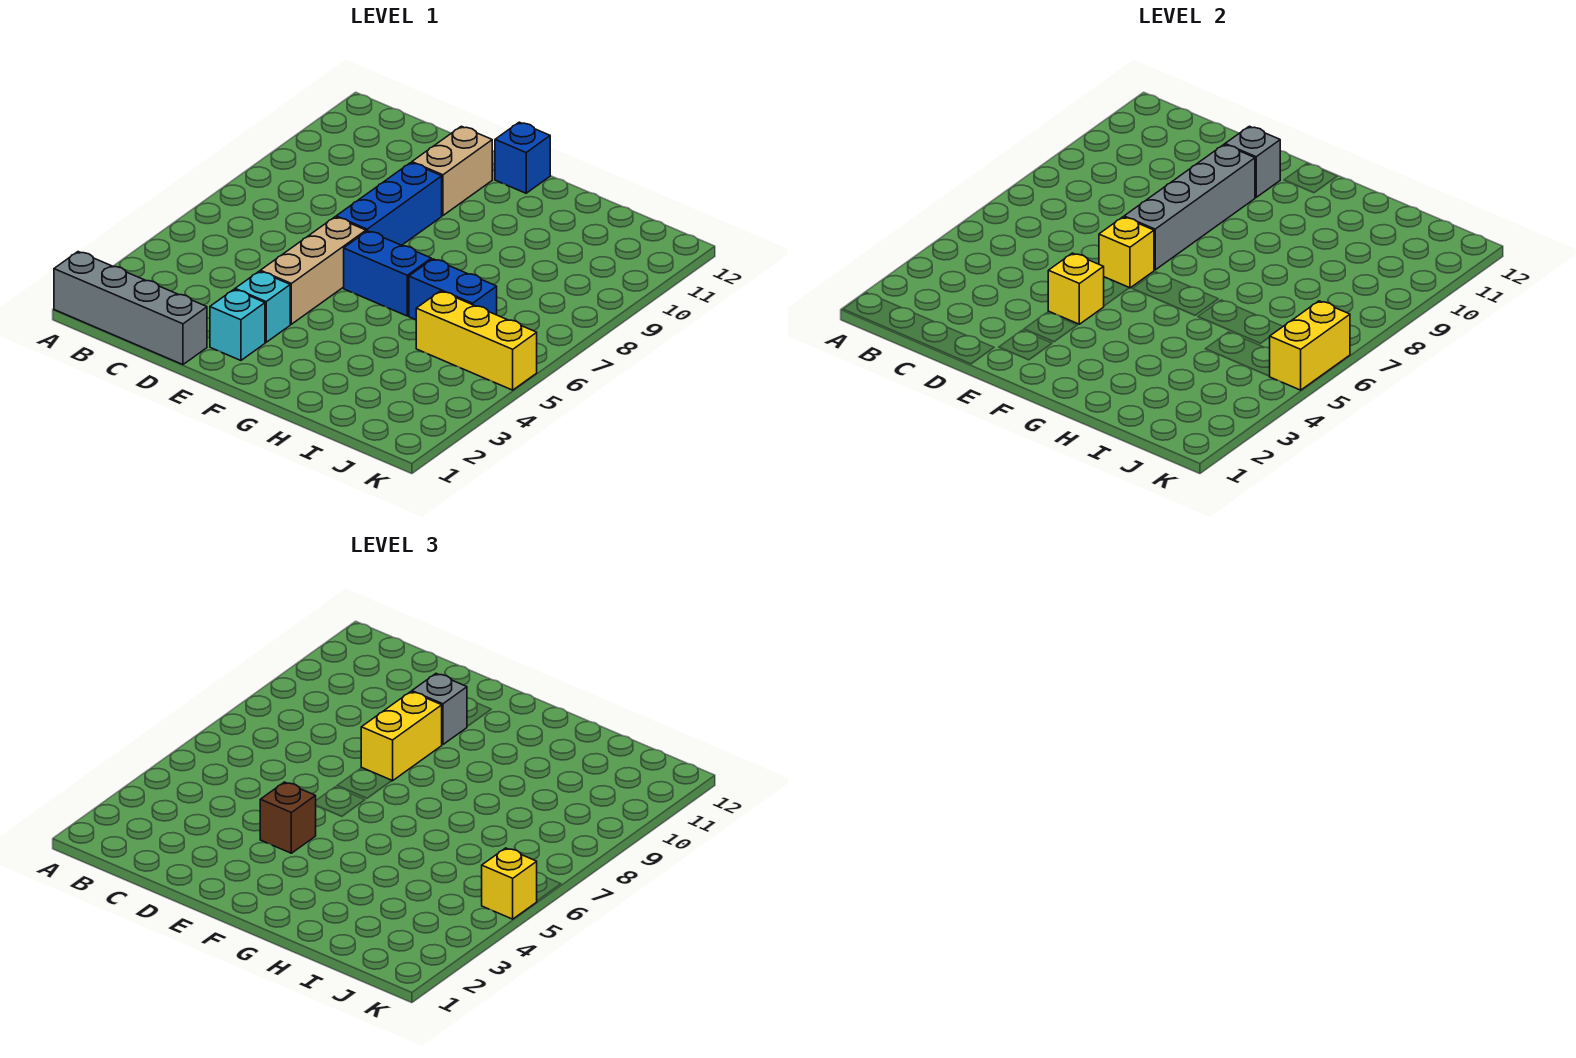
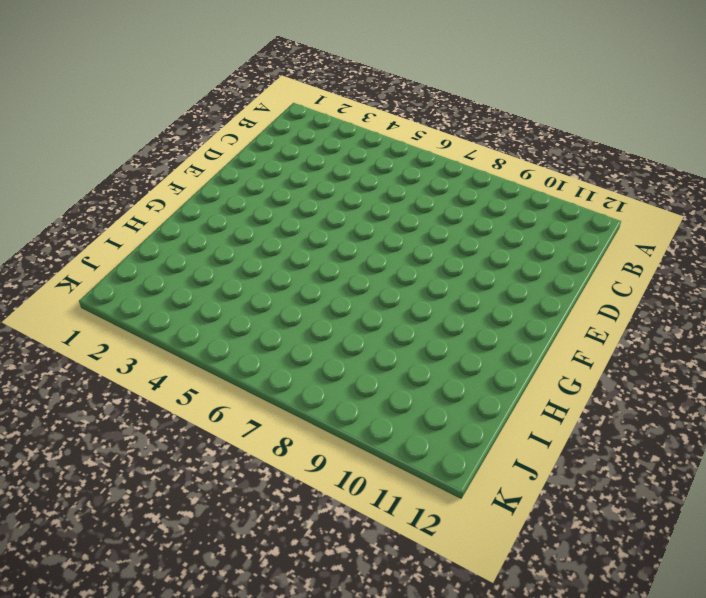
none -> grey brick A1:D1 level 1
none -> cyan brick E2 level 1
none -> cyan brick E3 level 1

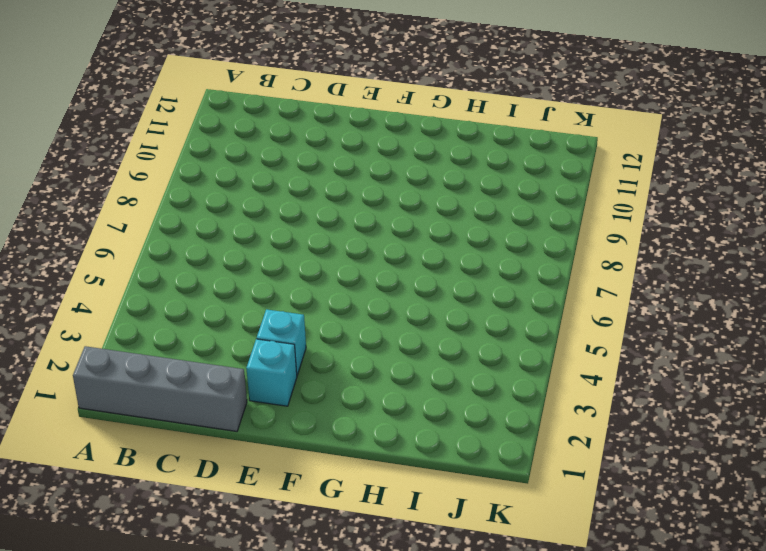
none -> tan brick E4:E6 level 1
none -> blue brick E7:E9 level 1
none -> tan brick E10:E11 level 1

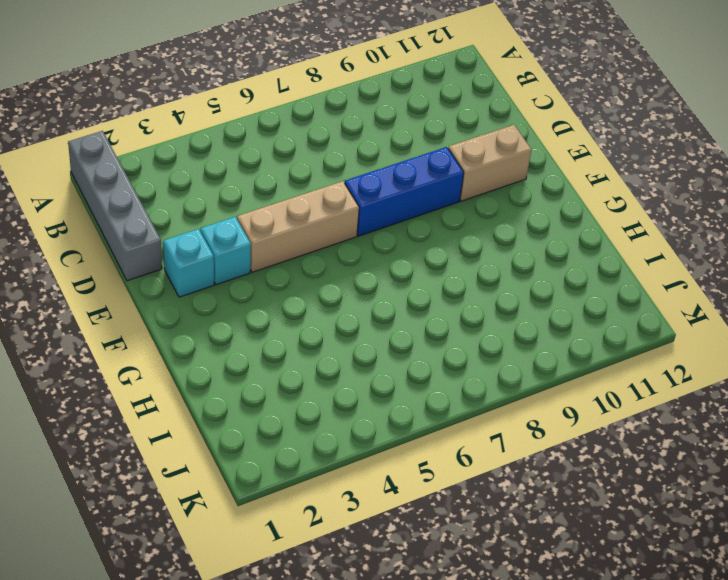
none -> blue brick F6:G6 level 1
none -> blue brick F12 level 1
none -> blue brick H6:I6 level 1

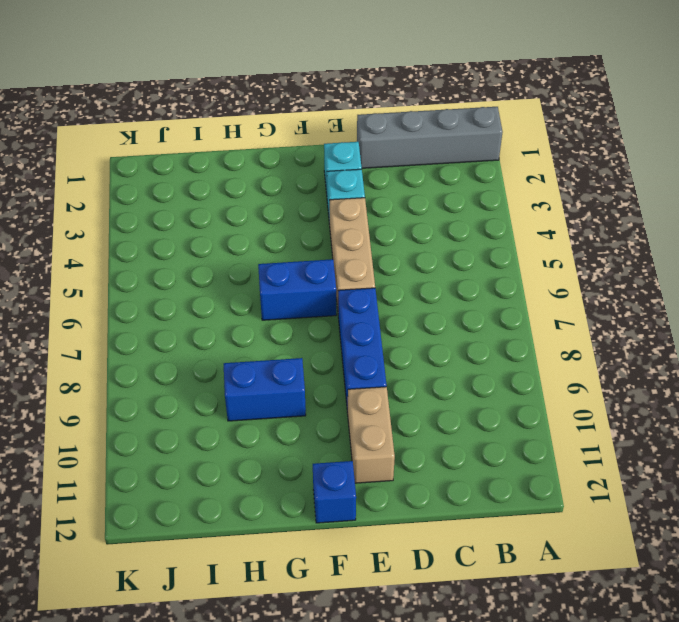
blue brick G9:H9 level 1 -> blue brick H6:I6 level 1
none -> yellow brick I5:K5 level 1
none -> yellow brick E4 level 2
none -> yellow brick E6 level 2

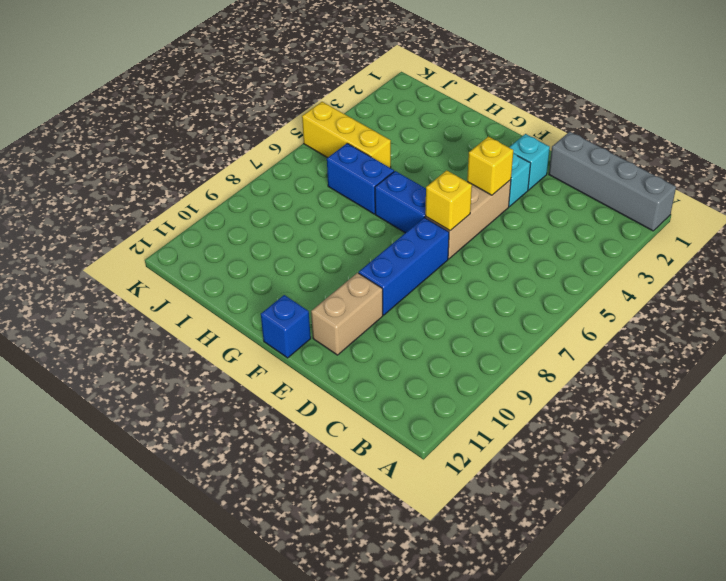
none -> grey brick E7:E10 level 2
none -> grey brick E11 level 2
none -> yellow brick K5:K6 level 2

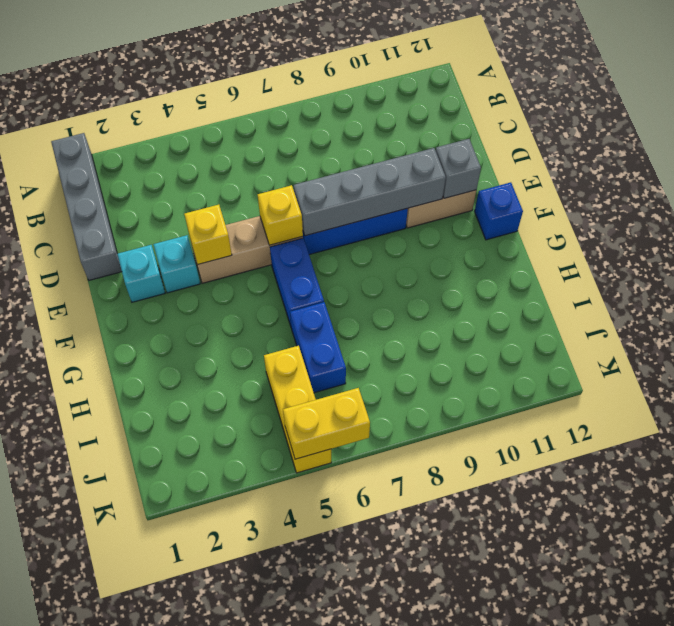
none -> brown brick E4 level 3
none -> yellow brick E8:E9 level 3
none -> grey brick E10 level 3

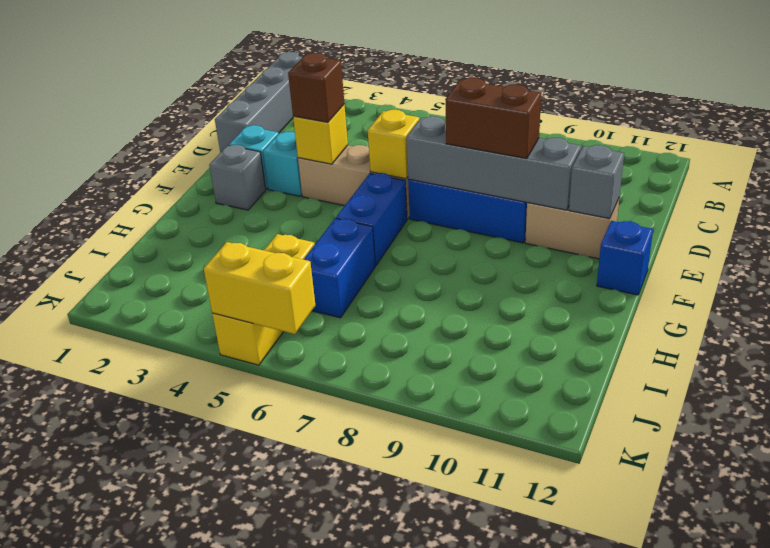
brown brick E8:E9 level 3 -> yellow brick E8:E9 level 3
grey brick F2 level 1 -> grey brick E10 level 3
none -> yellow brick K5 level 3

